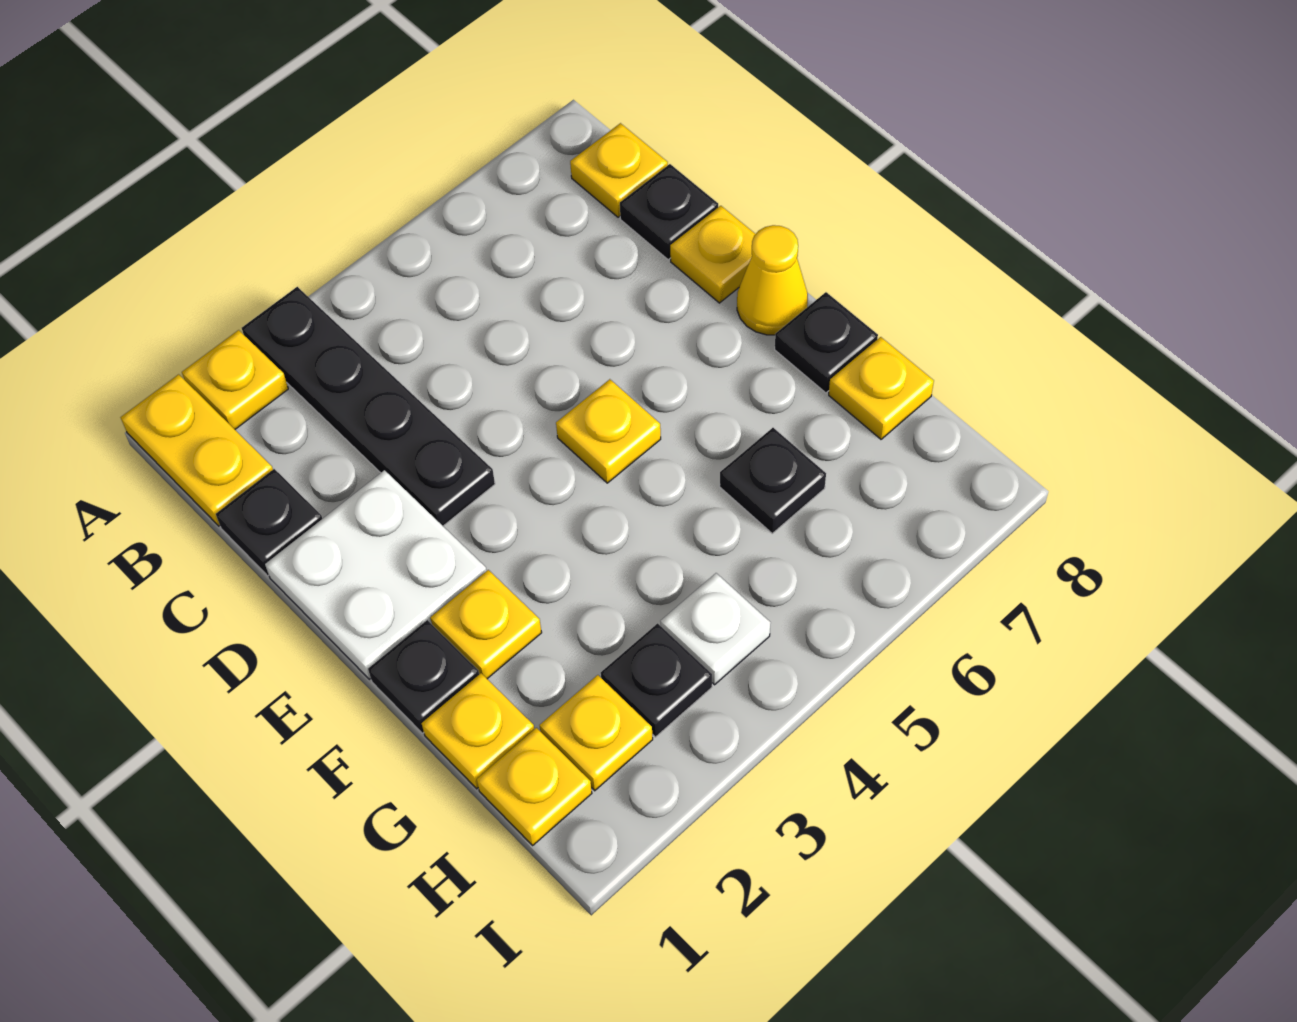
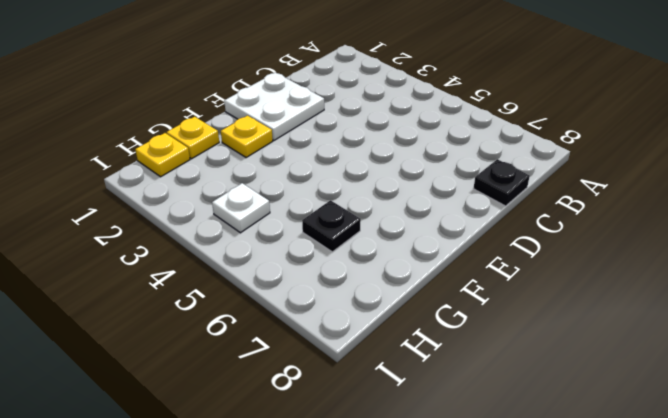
none -> yellow plate A1:B1 level 1
none -> yellow plate A2 level 1
none -> black plate A3:D3 level 1

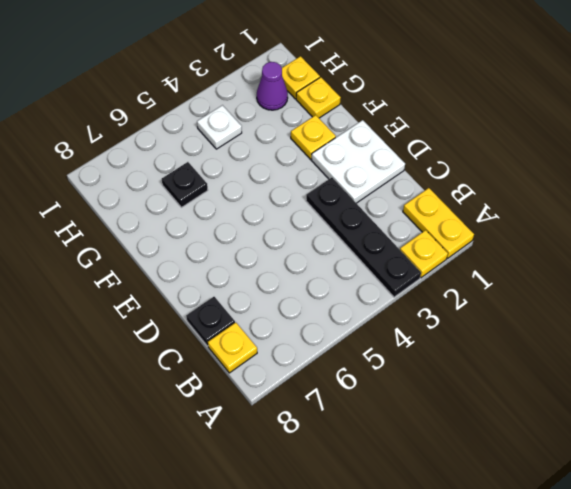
purple cone H2 level 1 -> yellow plate H2 level 1
none -> black plate C1 level 1
none -> yellow plate D8 level 1
none -> yellow plate E5 level 1

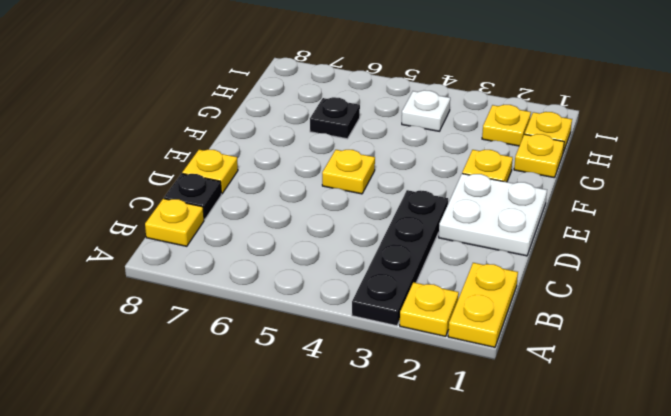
none -> black plate C1 level 1
none -> yellow cone E8 level 1
none -> black plate F1 level 1

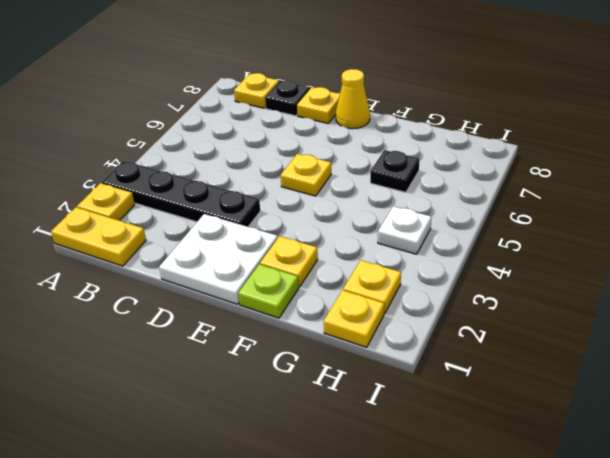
lime plate F1 level 1 -> black plate F1 level 1
none -> black plate C1 level 1
none -> black plate F8 level 1
none -> yellow plate G1 level 1

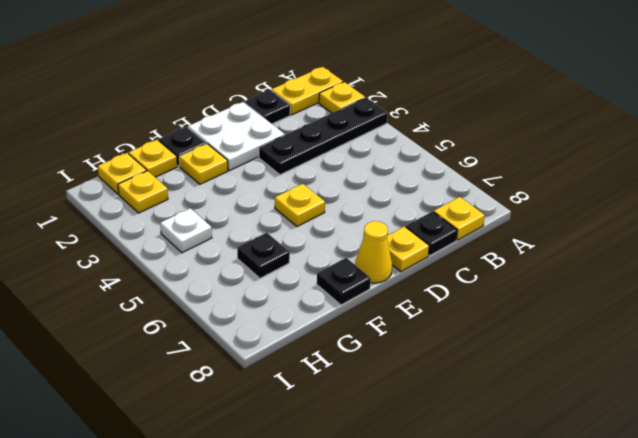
none -> yellow plate G8 level 1
none -> black plate H3 level 1

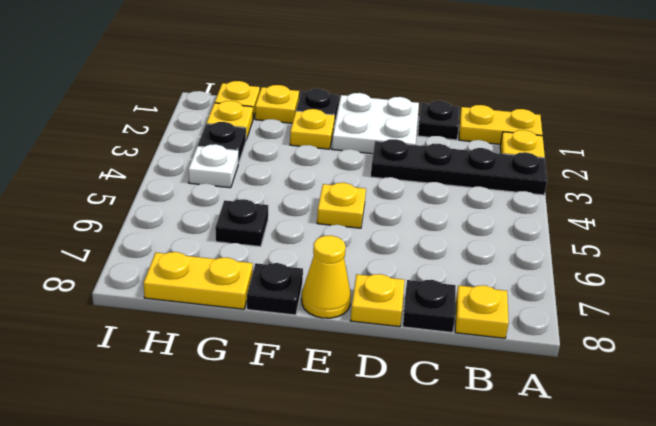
yellow plate G8:H8 level 1 -> yellow plate G8 level 1

